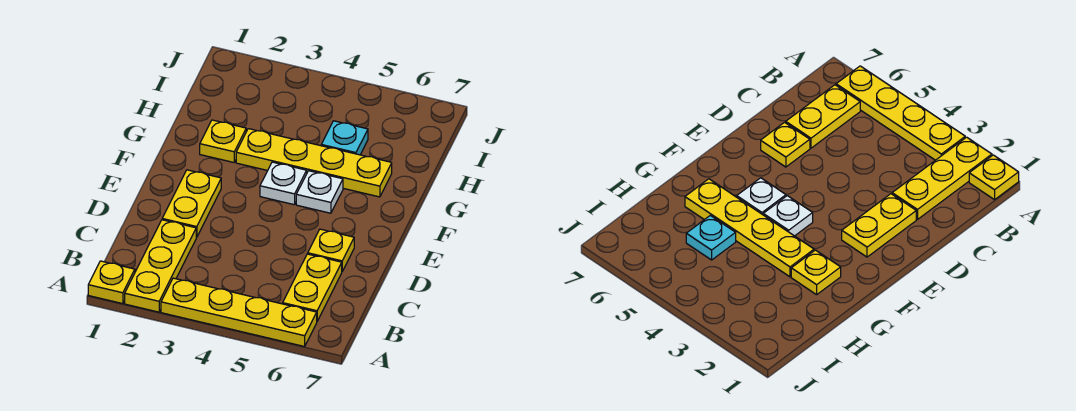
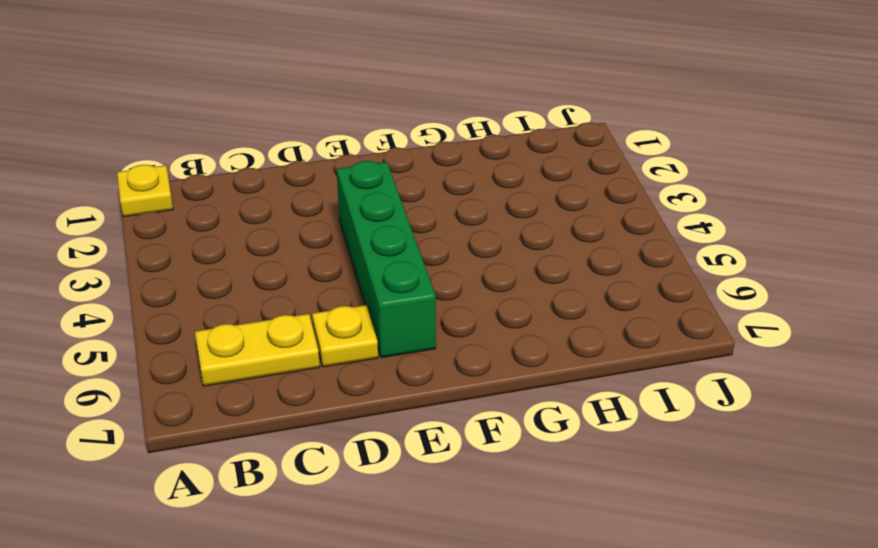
green brick E3:E6 level 1 -> none
none -> yellow plate A2:C2 level 1
none -> yellow plate A3:A6 level 1

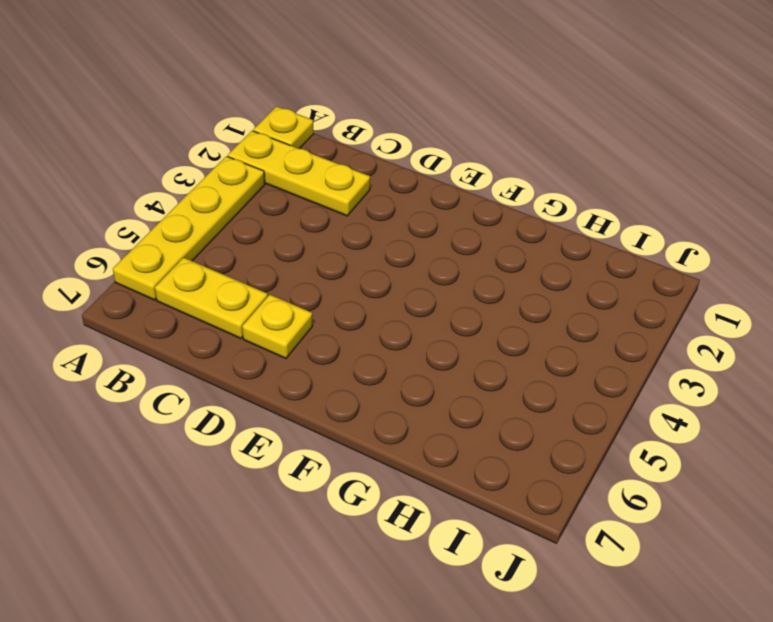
none -> yellow plate D2:E2 level 1
none -> white plate F4 level 1

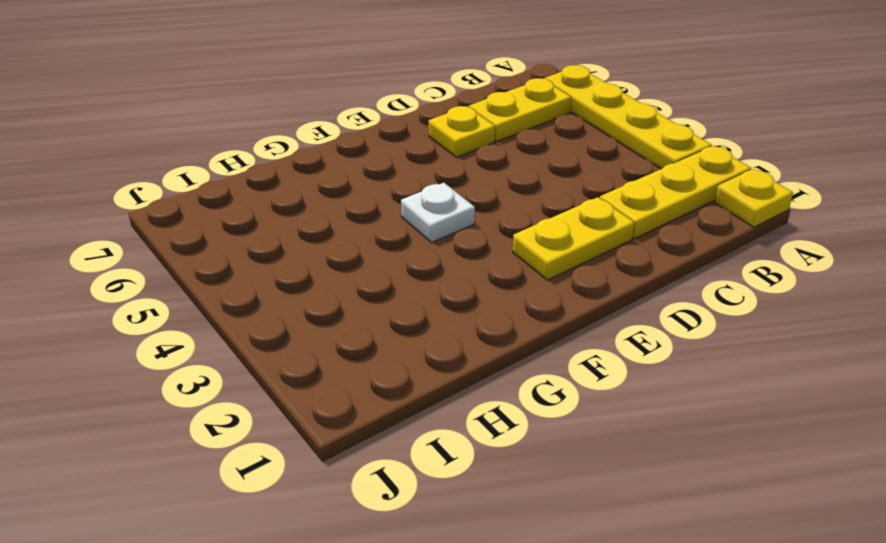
none -> white plate F5 level 1
none -> yellow plate G2 level 1

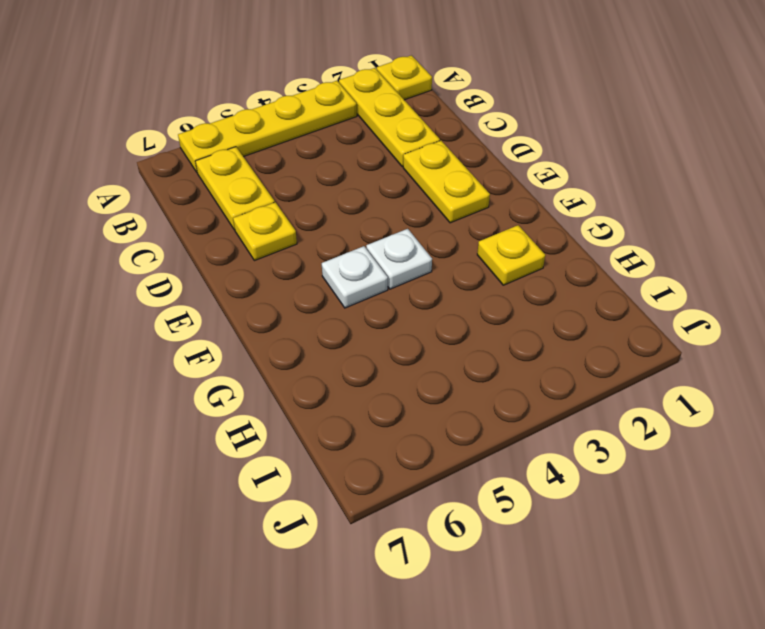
none -> yellow plate G3:G6 level 1
none -> cyan plate H5 level 1

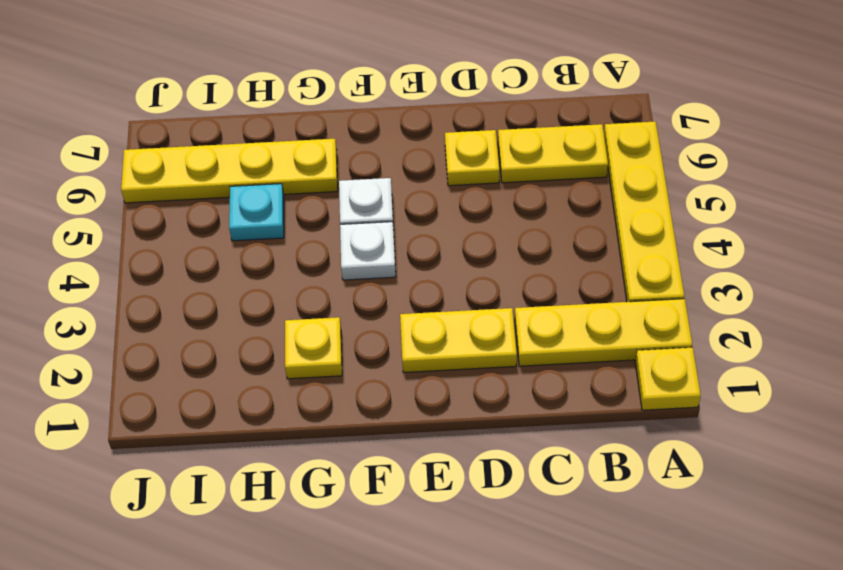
yellow plate G6:J6 level 1 -> yellow plate G3:G6 level 1

